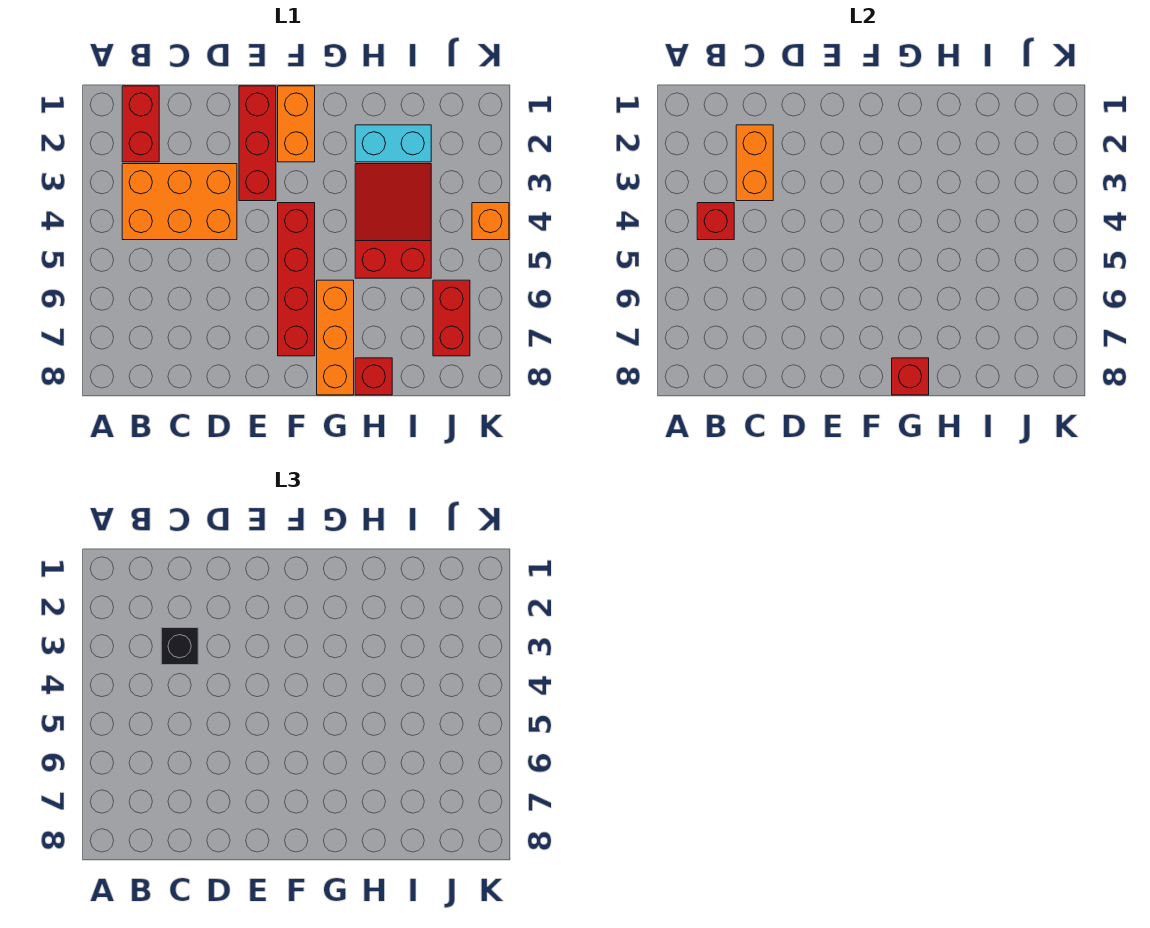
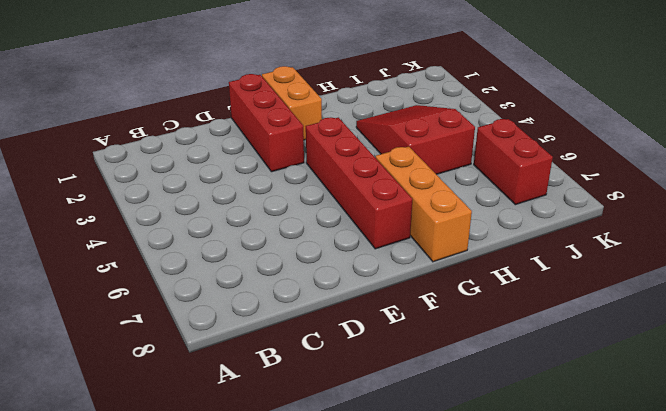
none -> red brick B1:B2 level 1
none -> orange brick B3:D4 level 1
none -> cyan brick H2:I2 level 1

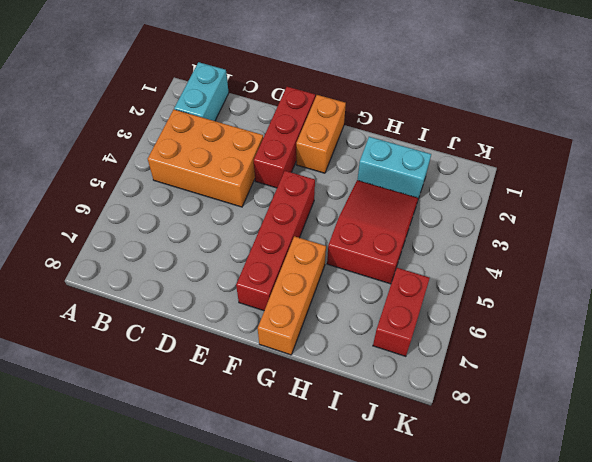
cyan brick B1:B2 level 1 -> red brick B1:B2 level 1
none -> red brick H8 level 1
none -> orange brick K4 level 1
none -> red brick B4 level 2

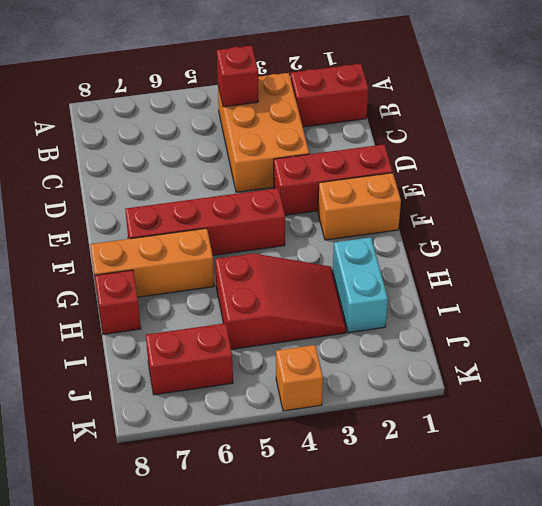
none -> orange brick C2:C3 level 2
none -> red brick G8 level 2
none -> black brick C3 level 3

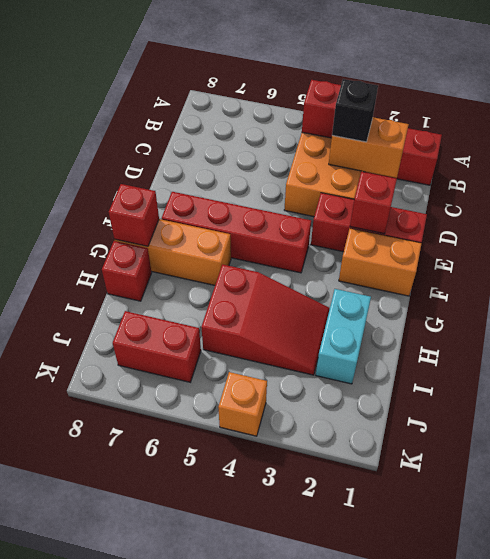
red brick E2 level 2 -> none

